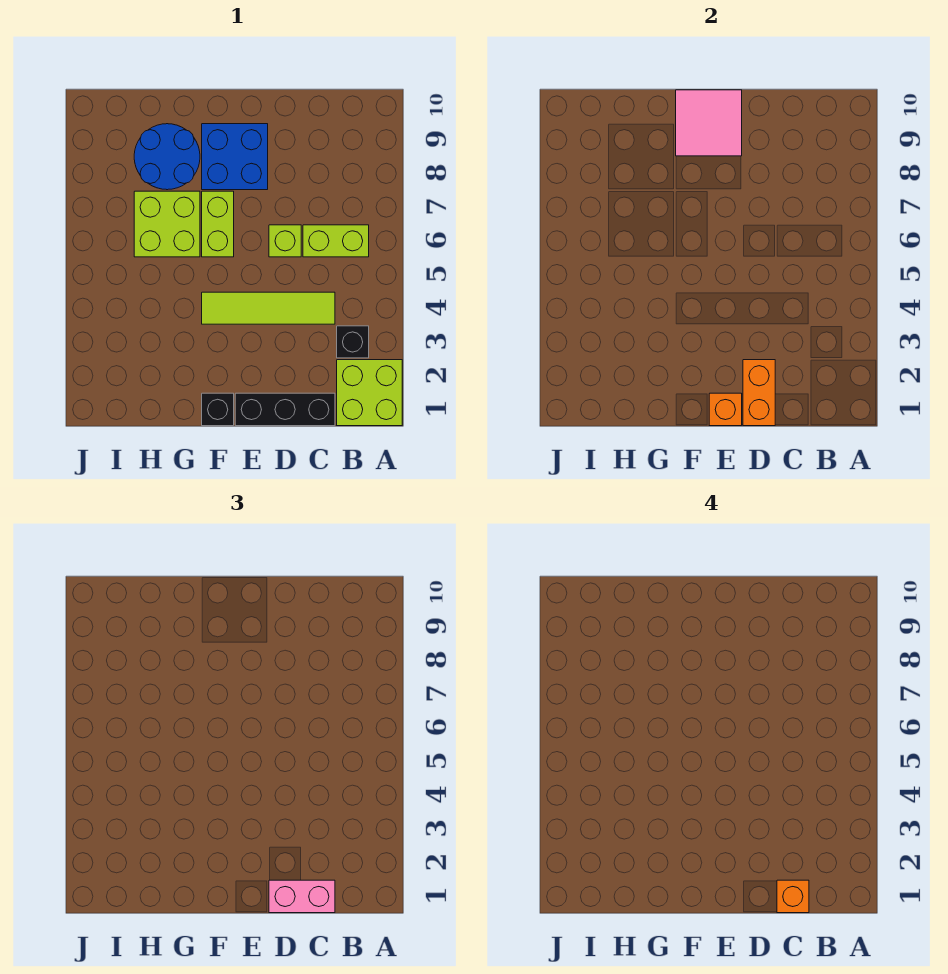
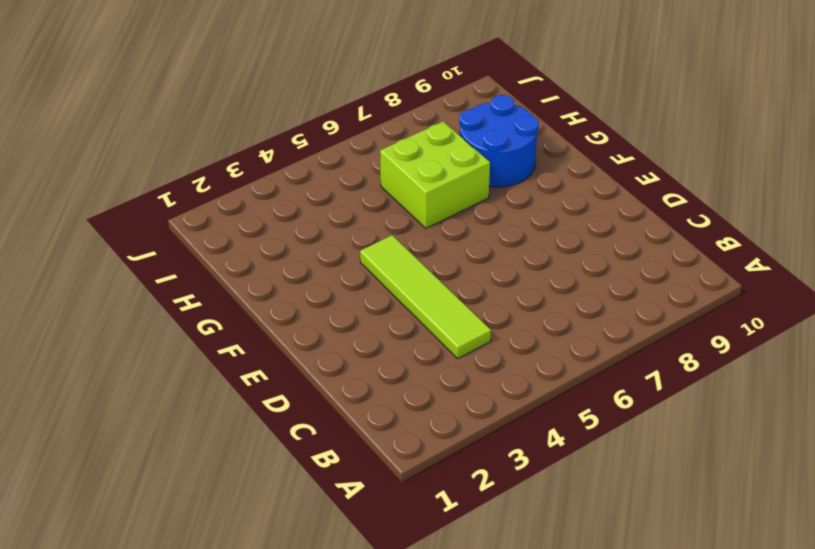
none -> lime brick A1:B2 level 1
none -> black brick B3 level 1
none -> lime brick B6:C6 level 1

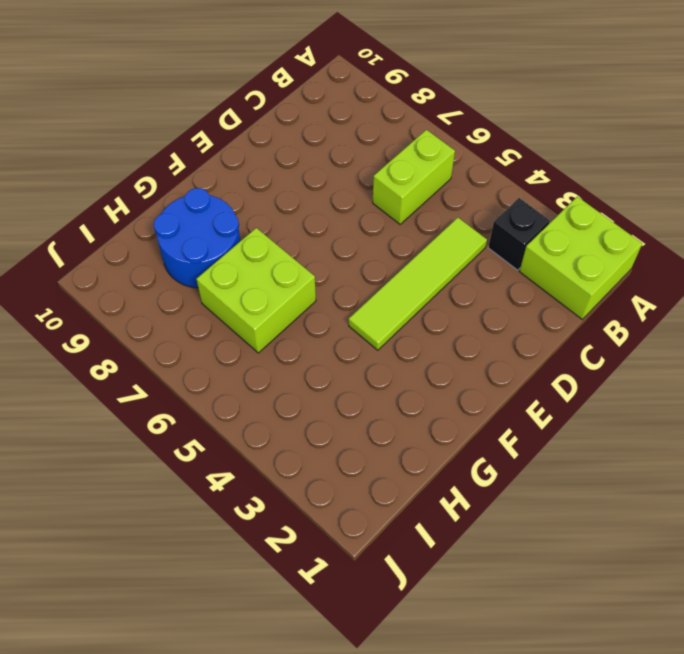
none -> black brick C1:E1 level 1
none -> lime brick D6 level 1
none -> blue brick E8:F9 level 1

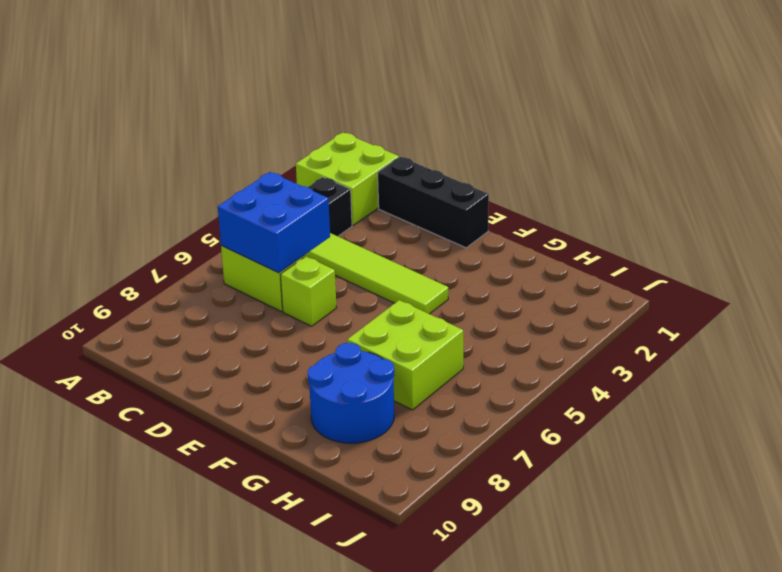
blue brick B5:C6 level 2 -> blue brick E8:F9 level 1
none -> black brick F1 level 1
none -> lime brick F6:F7 level 1
none -> orange brick D1:D2 level 2

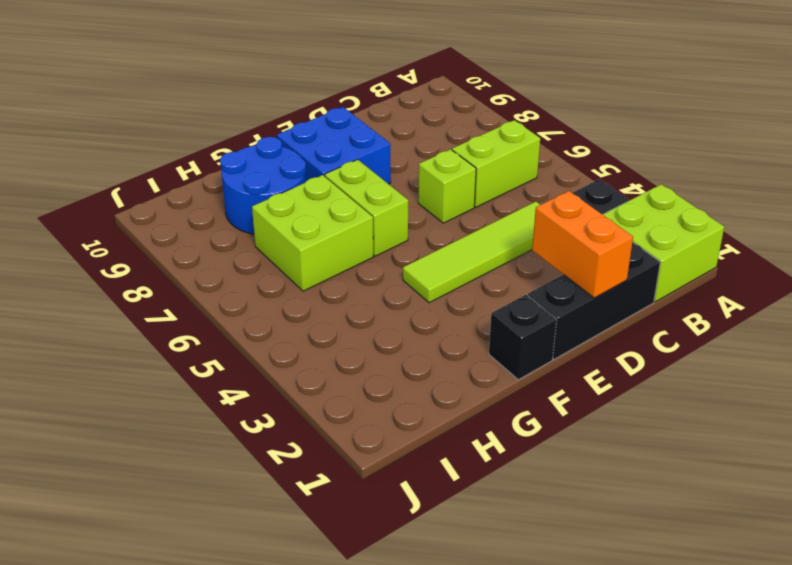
none -> orange brick E1 level 2
none -> pink tile E9:F10 level 2
none -> pink brick C1:D1 level 3

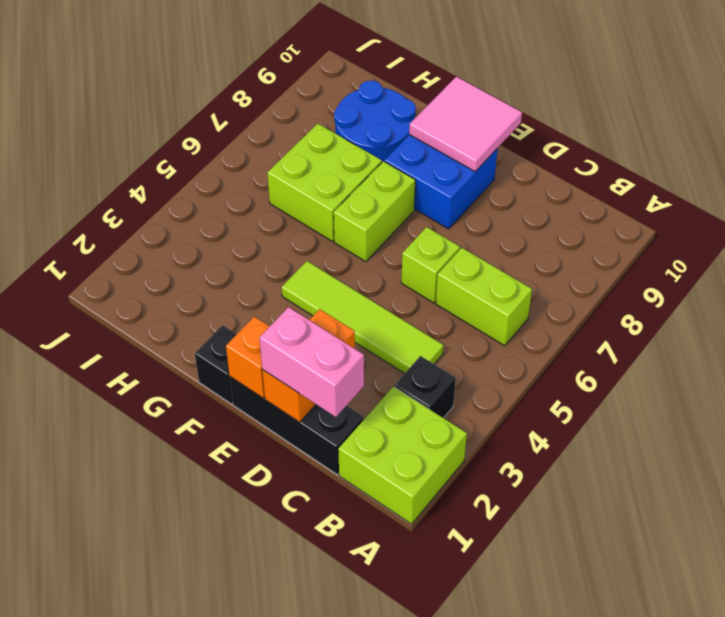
none -> orange brick C1 level 4

